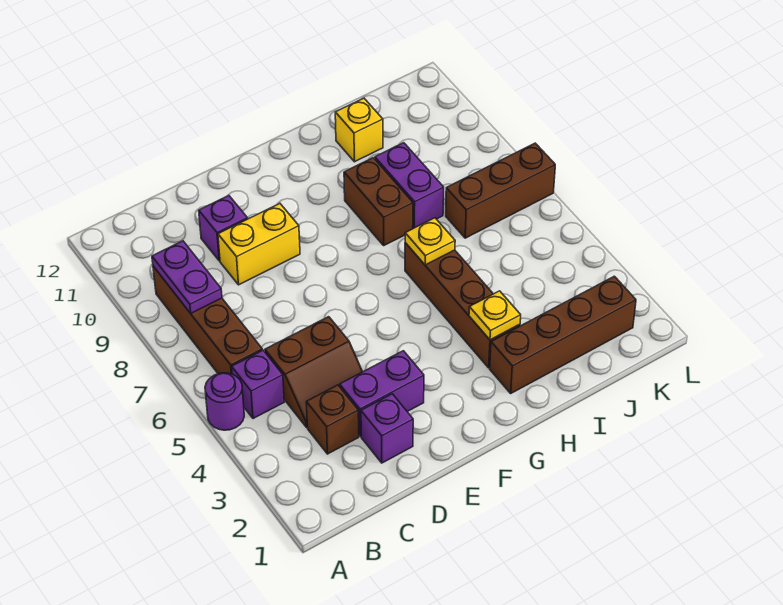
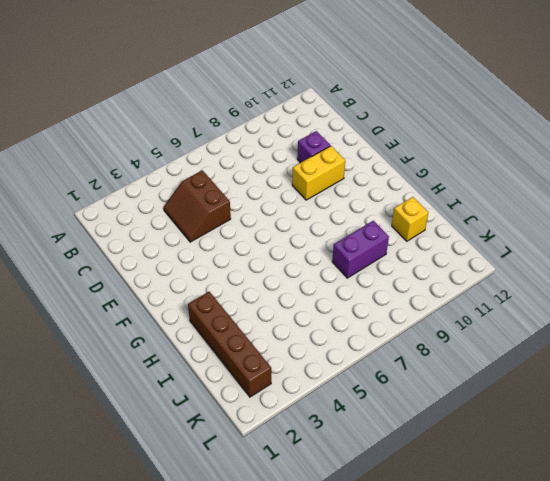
yellow brick E9:E10 level 1 -> yellow brick D9:E9 level 1
none -> purple round brick A5 level 1
none -> purple brick B5 level 1
none -> brown brick B6:B9 level 1

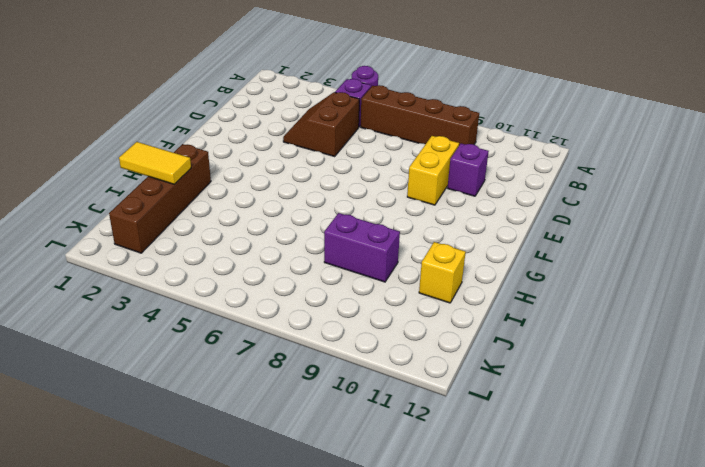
yellow tile I1:I2 level 2 -> none
none -> brown brick C3 level 1
none -> purple brick D2 level 1
none -> purple brick D3:E3 level 1

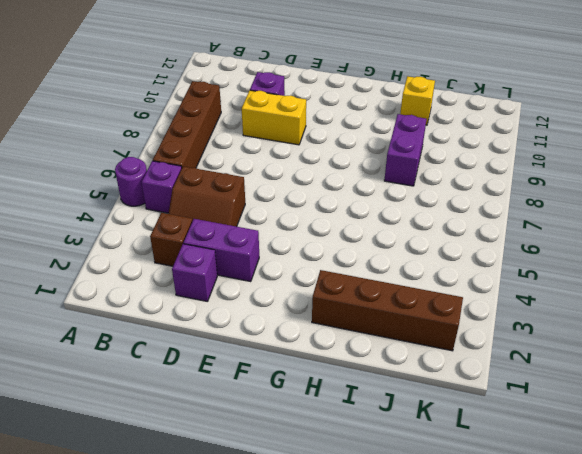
none -> brown brick H3:H6 level 1
none -> brown brick H8:H9 level 1
none -> brown brick J7:L7 level 1

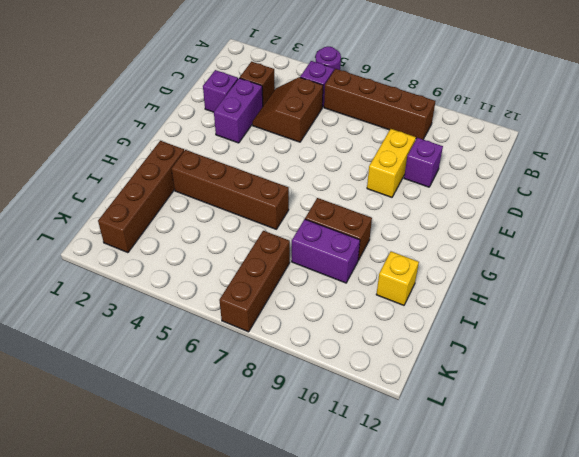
none -> purple plate B8:B9 level 2
none -> yellow plate H3 level 2
none -> yellow plate H6 level 2

